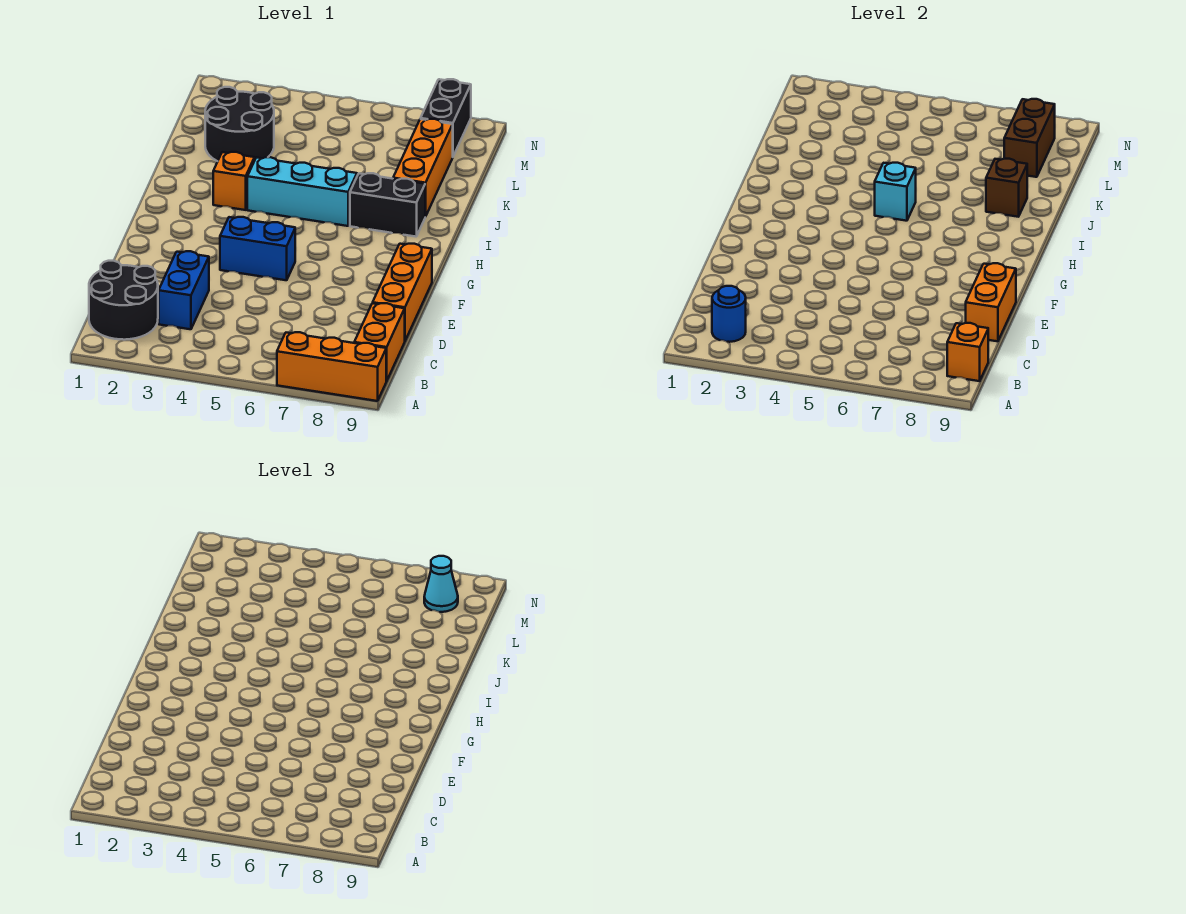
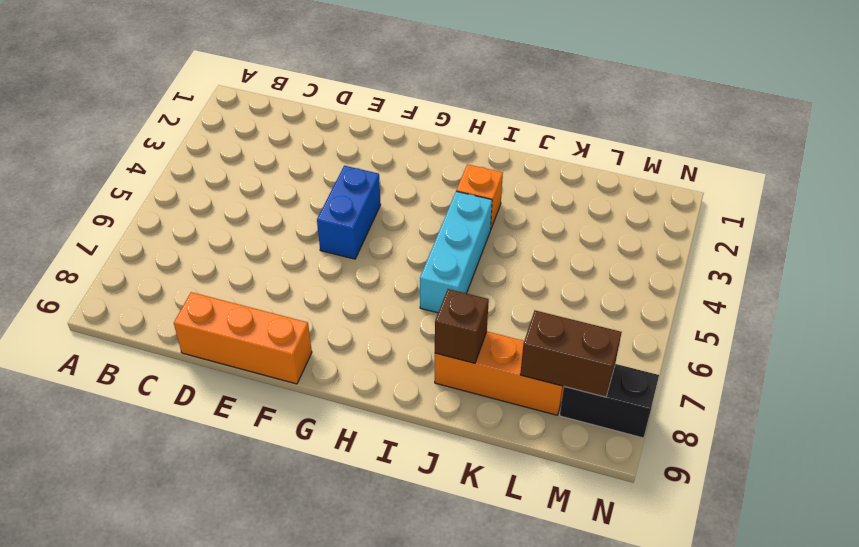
none -> orange brick A7:A9 level 1
none -> black round brick B1:C2 level 1
none -> orange brick B9:C9 level 1

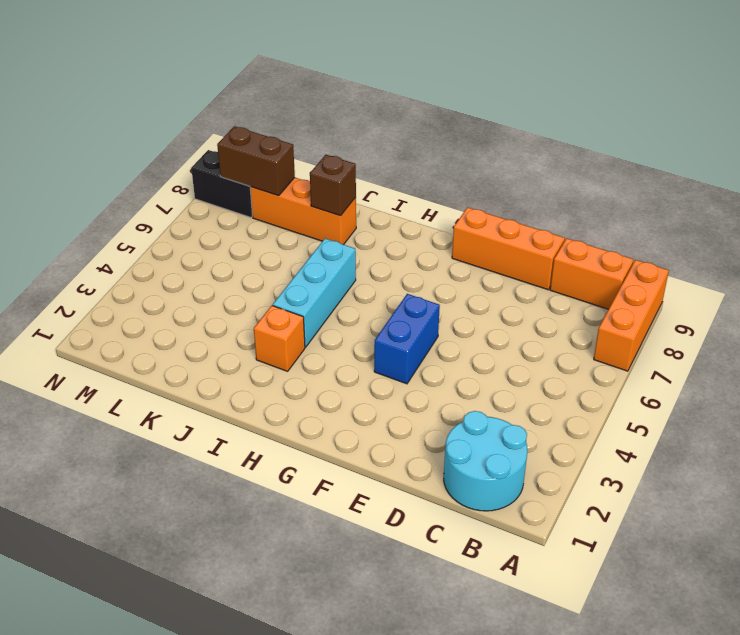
cyan round brick B1:C2 level 1 -> black round brick B1:C2 level 1
none -> blue brick C3:D3 level 1
none -> black brick I7:I8 level 1
none -> black round brick K2:L3 level 1

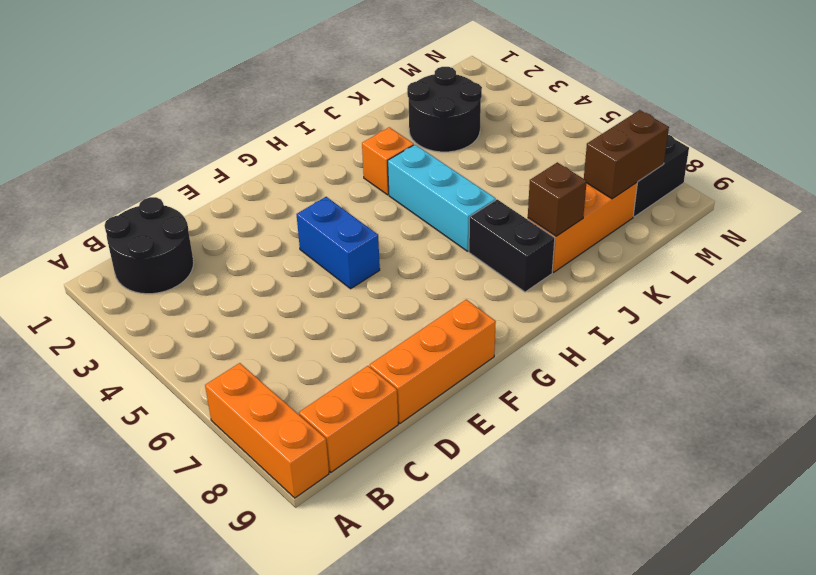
none -> blue brick C3:D3 level 1
none -> blue round brick B2 level 2
none -> orange brick B9 level 2

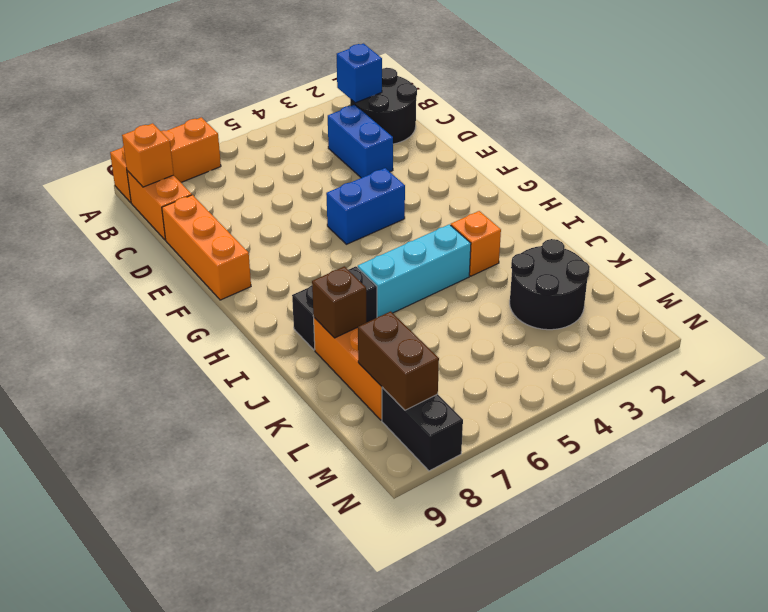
blue brick B2 level 2 -> blue round brick B2 level 2
none -> orange brick D9:E9 level 2
none -> cyan brick I5 level 2
none -> cyan cone M8 level 3

